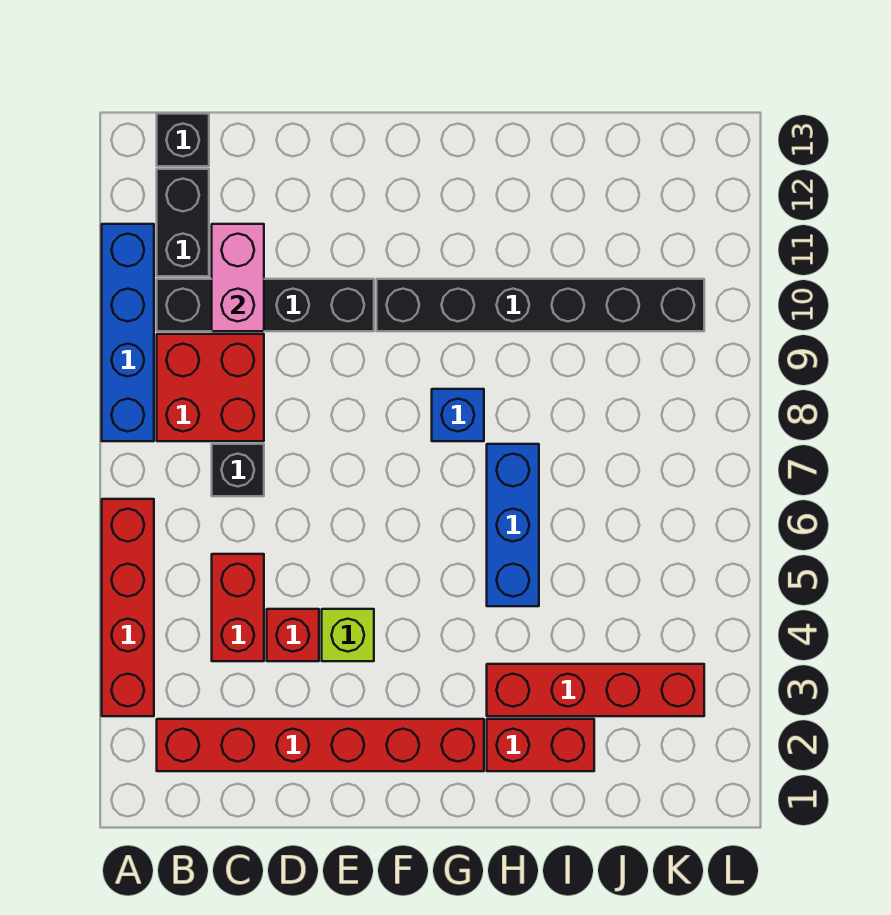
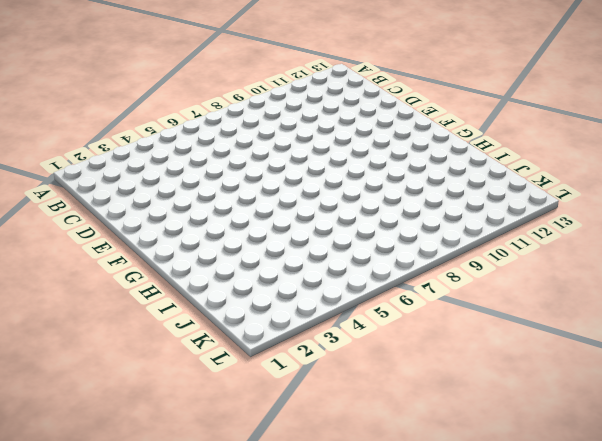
none -> red brick A3:A6 level 1
none -> blue brick A8:A11 level 1
none -> red brick B2:G2 level 1

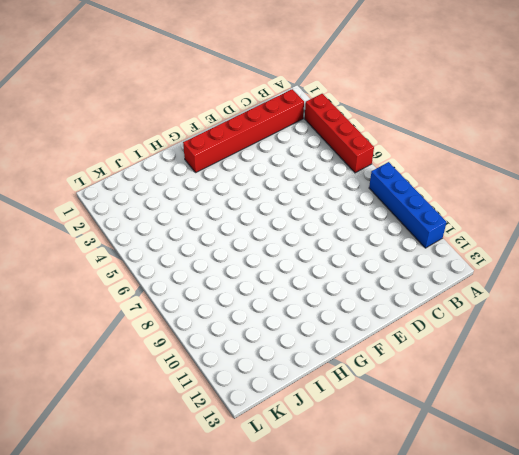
none -> red brick B8:C9 level 1
none -> black brick B10:E10 level 1
none -> black brick B11:B12 level 1

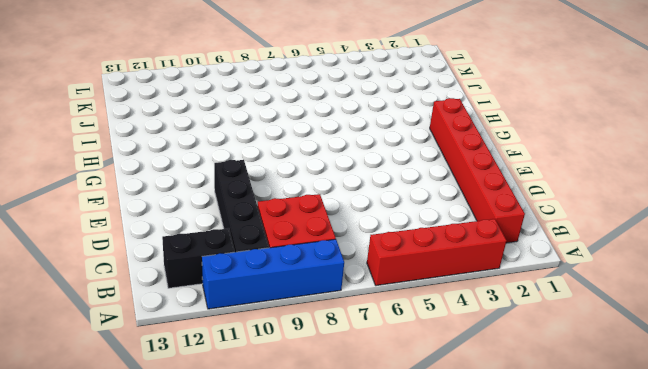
none -> black brick B13 level 1
none -> red brick C4:C5 level 1
none -> black brick C7 level 1

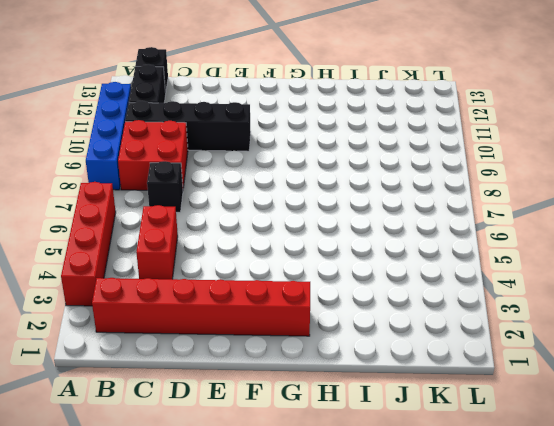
none -> red brick D4 level 1
none -> lime brick E4 level 1
none -> black brick F10:K10 level 1

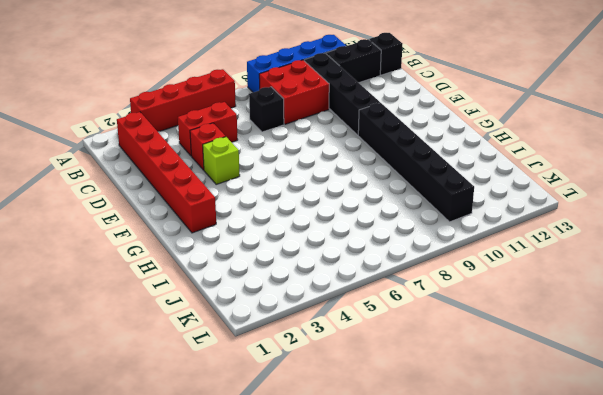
none -> blue brick G8 level 1
none -> red brick H2:I2 level 1
none -> red brick H3:K3 level 1

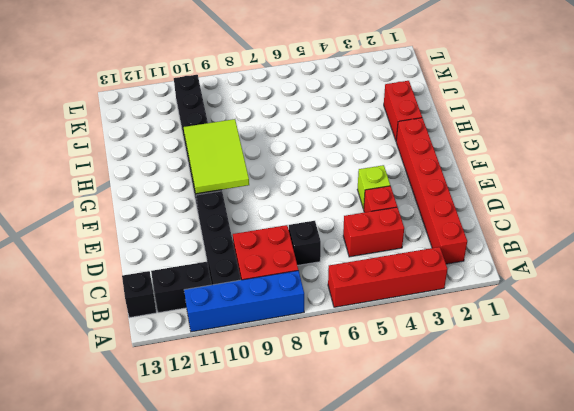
lime tile F9:H10 level 2 -> none
none -> blue brick G8 level 1
none -> red brick H3:K3 level 1
none -> blue brick H5:H7 level 1

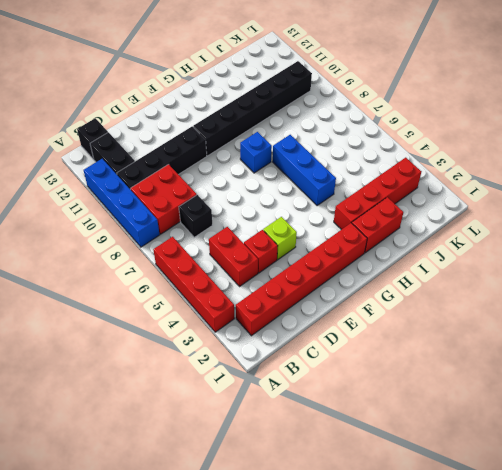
none -> pink brick C10:C11 level 2

